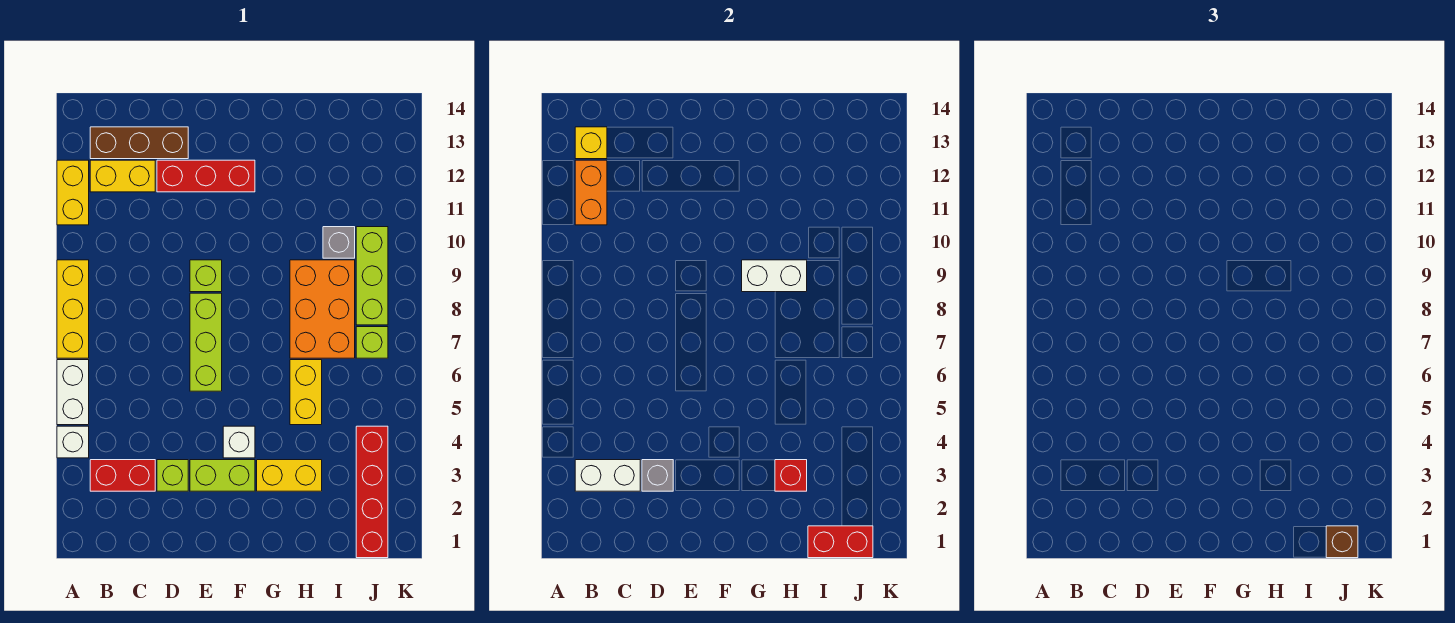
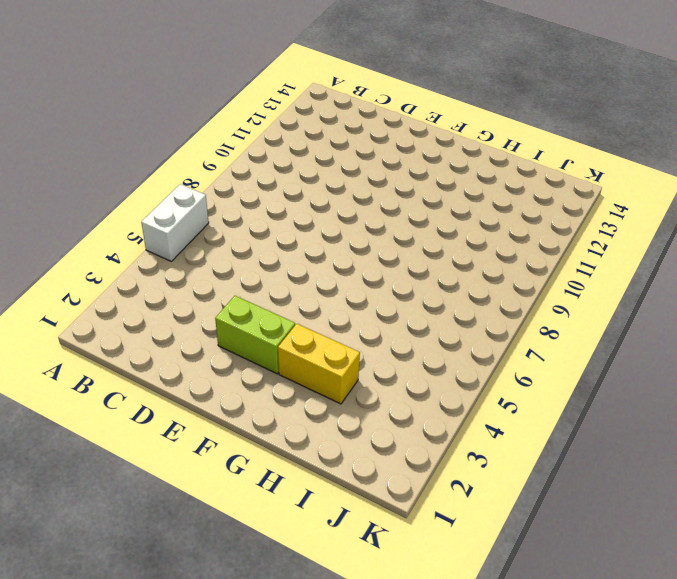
none -> white brick A4 level 1
none -> yellow brick A7:A9 level 1
none -> yellow brick A11:A12 level 1

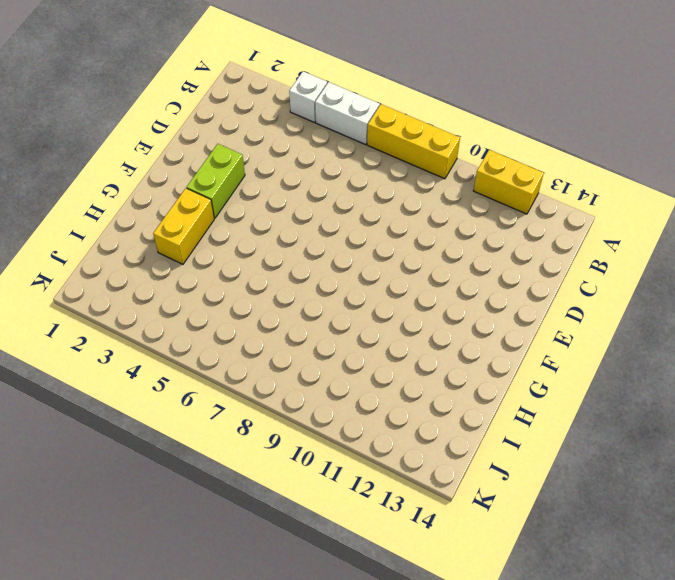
none -> red brick B3:C3 level 1
none -> yellow brick B12:C12 level 1
none -> brown brick B13:D13 level 1

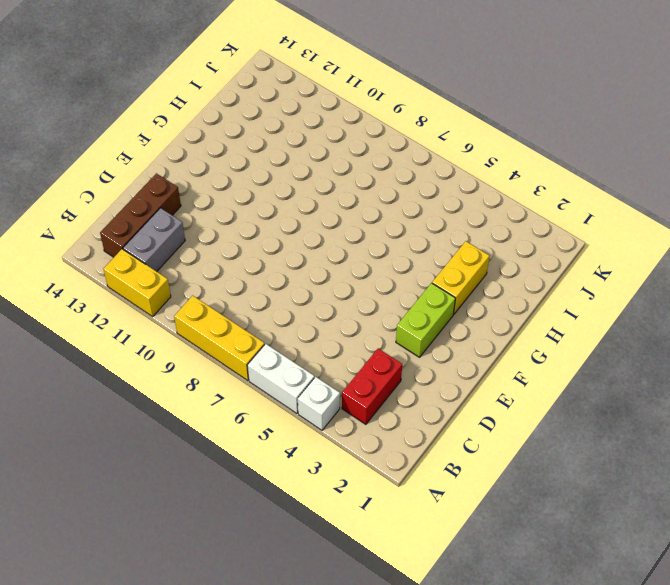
grey brick B12:C12 level 1 -> yellow brick B12:C12 level 1
none -> lime brick D3 level 1
none -> red brick D12:F12 level 1
none -> lime brick E6:E8 level 1

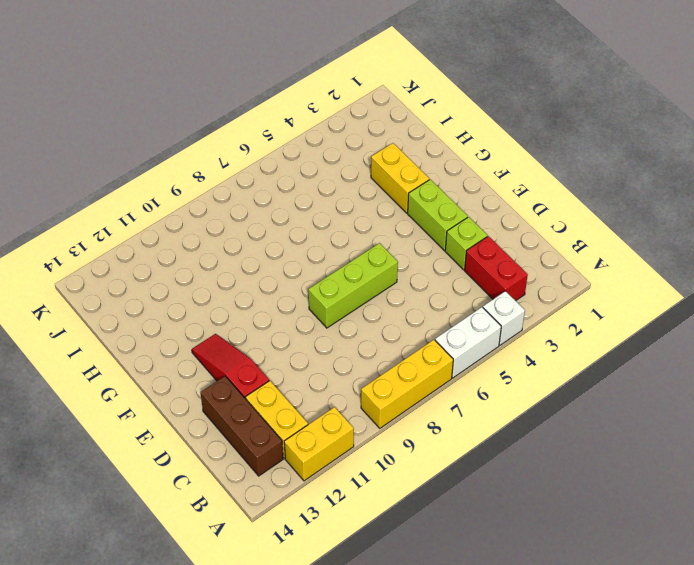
red slope D12:F12 level 1 top D -> red brick D12:F12 level 1
none -> lime brick E9 level 1
none -> white brick F4 level 1
none -> yellow brick H5:H6 level 1

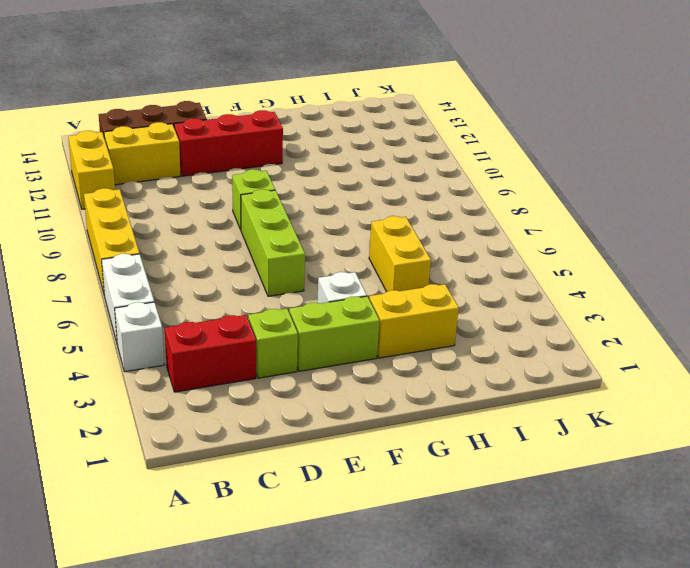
none -> orange brick H7:I9 level 1
none -> grey brick I10 level 1
none -> red brick J1:J4 level 1

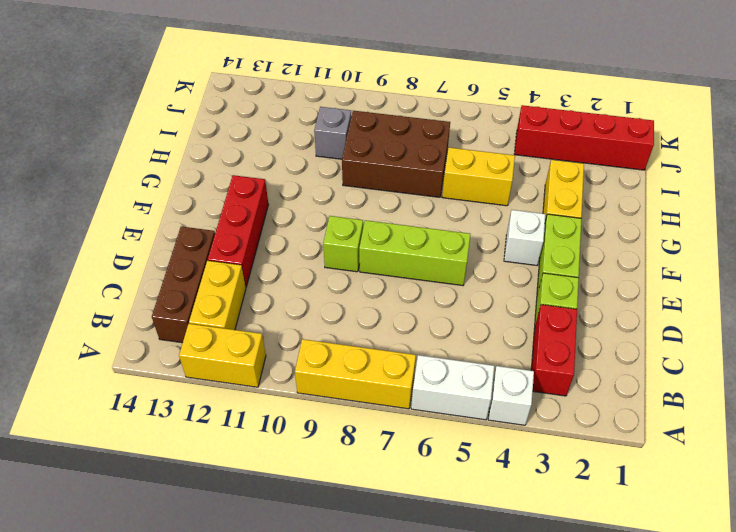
brown brick H7:I9 level 1 -> orange brick H7:I9 level 1
none -> lime brick J7 level 1
none -> lime brick J8:J10 level 1
none -> white brick B3:C3 level 2

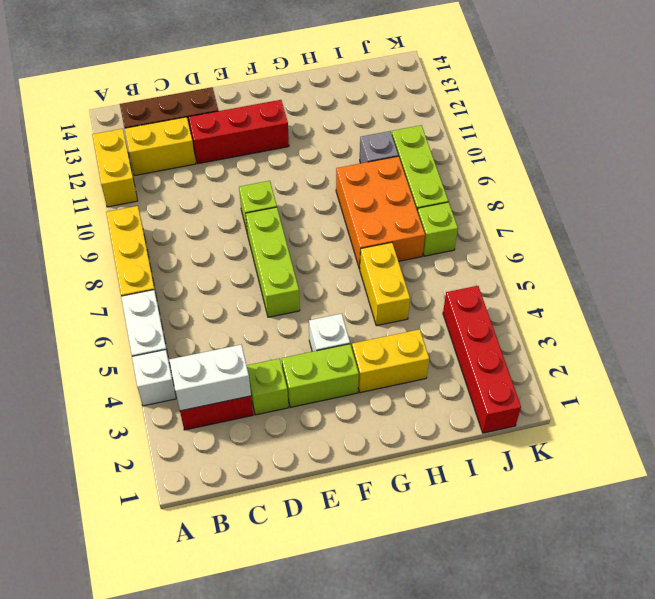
none -> orange brick B11:B12 level 2
none -> yellow brick B13 level 2
none -> grey brick D3 level 2

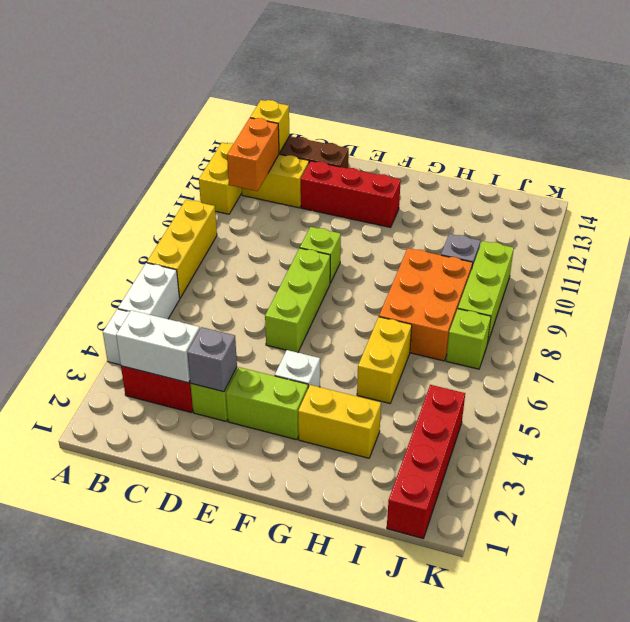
none -> white brick G9:H9 level 2
none -> red brick H3 level 2
none -> red brick I1:J1 level 2

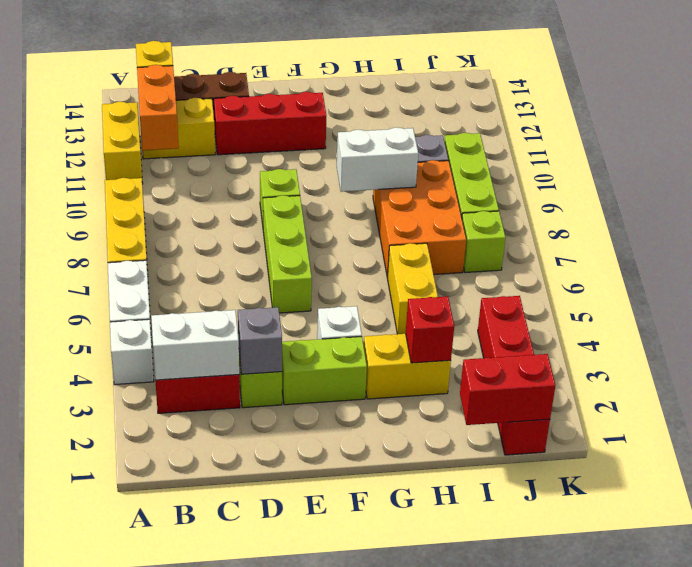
none -> brown brick J1 level 3

